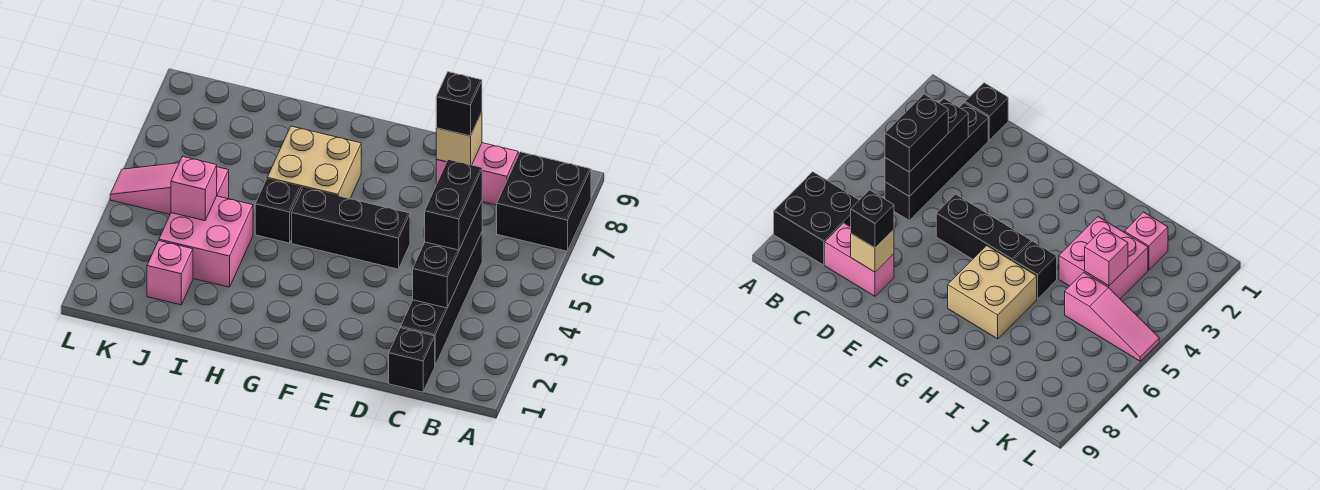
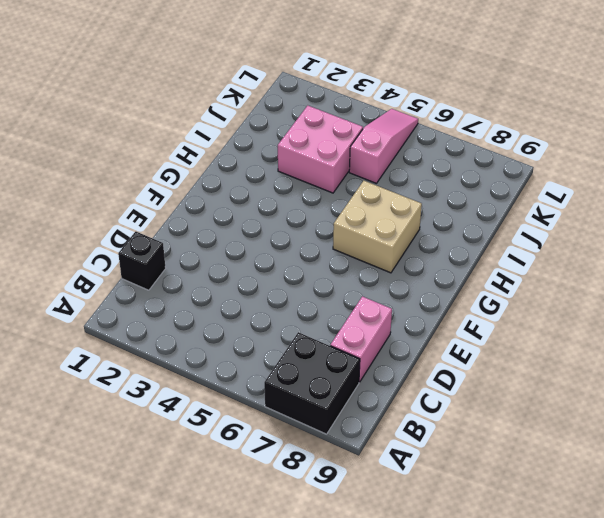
none -> black brick C2:C5 level 1
none -> black brick E5:G5 level 1
none -> black brick H5 level 1

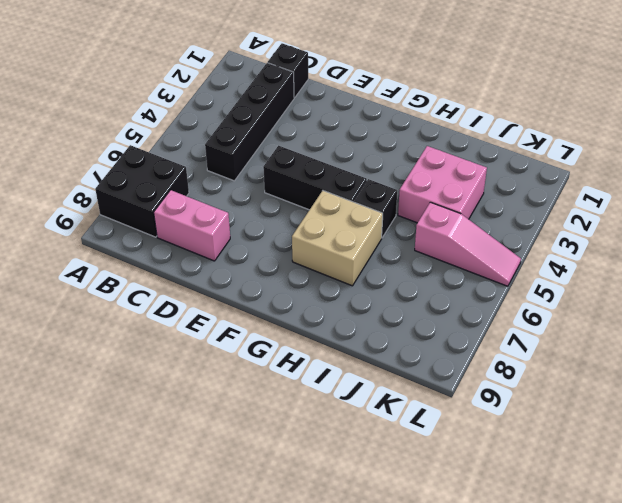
none -> pink brick J2 level 1
none -> black brick C3:C5 level 2
none -> tan brick D8 level 2

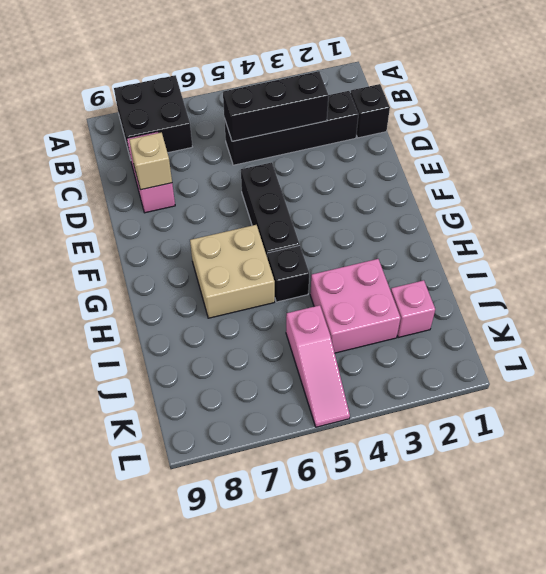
none -> pink brick J4 level 2
none -> black brick C4:C5 level 3
none -> black brick D8 level 3

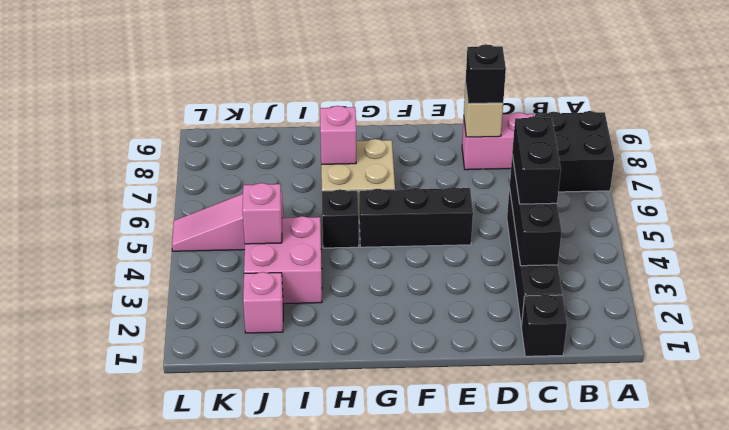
pink brick H7 level 2 -> none

